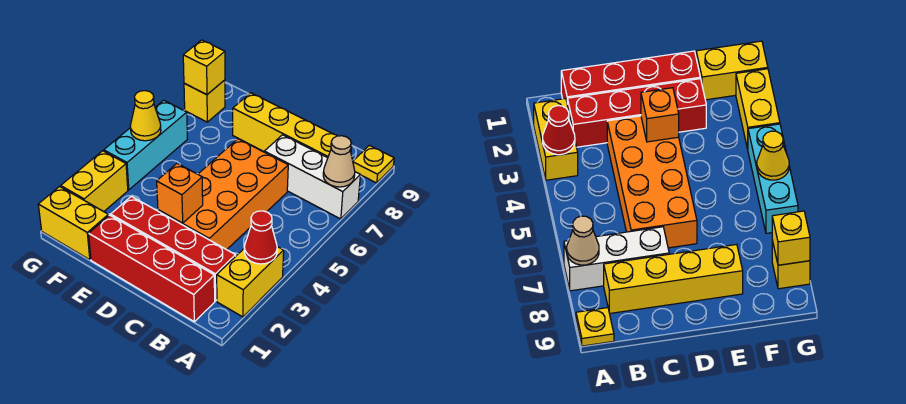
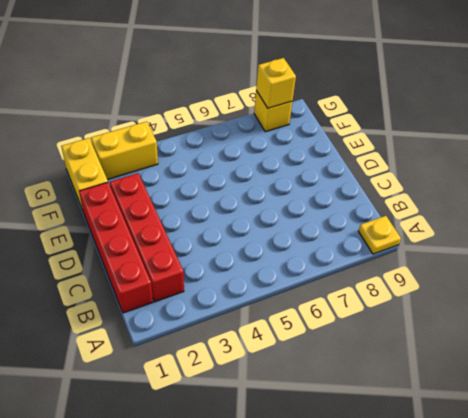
none -> yellow brick A2:A3 level 1
none -> white brick A7:C7 level 1
none -> yellow brick B8:E8 level 1

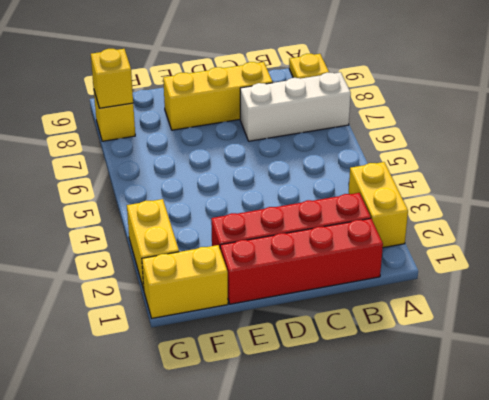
yellow brick C8:E8 level 1 -> yellow brick B8:E8 level 1
none -> orange brick C3:D6 level 1
none -> cyan brick G4:G6 level 1
none -> red cone A3 level 2

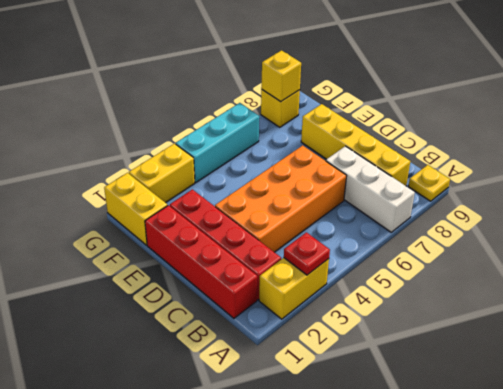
red plate A3 level 2 -> red cone A3 level 2
none -> tan cone A7 level 2
none -> orange brick D3 level 2
none -> yellow cone G5 level 2

